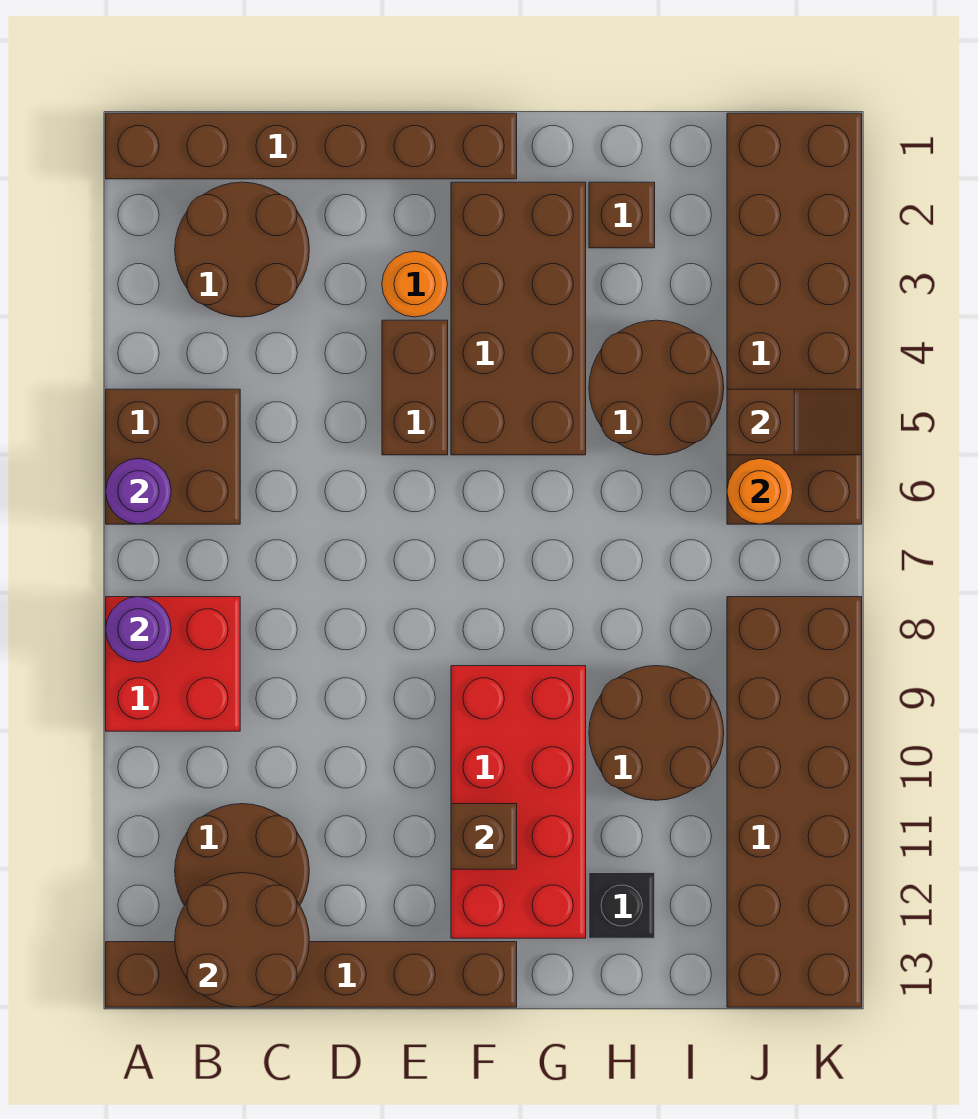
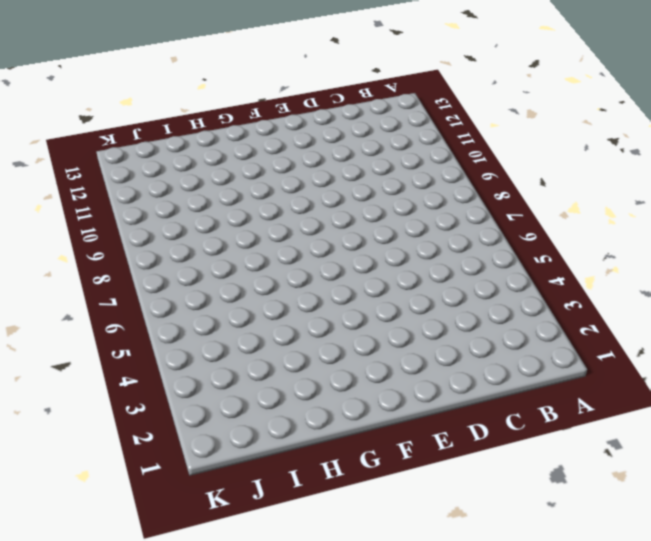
none -> brown brick A1:F1 level 1
none -> brown brick A5:B6 level 1
none -> red brick A8:B9 level 1

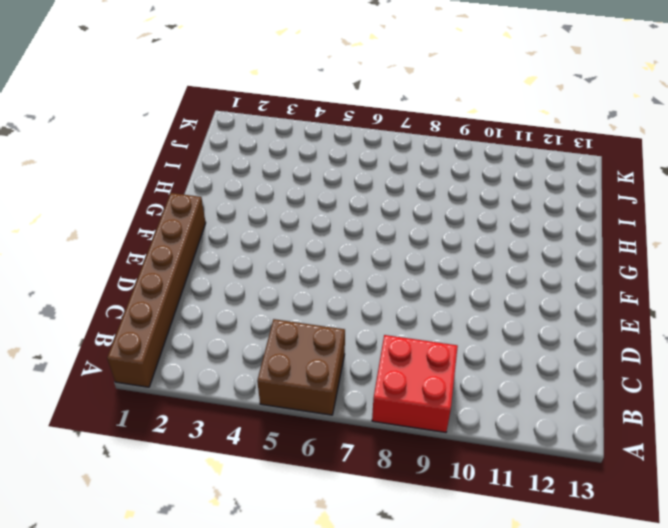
none -> brown brick A13:F13 level 1
none -> brown round brick B2:C3 level 1
none -> brown round brick B11:C12 level 1

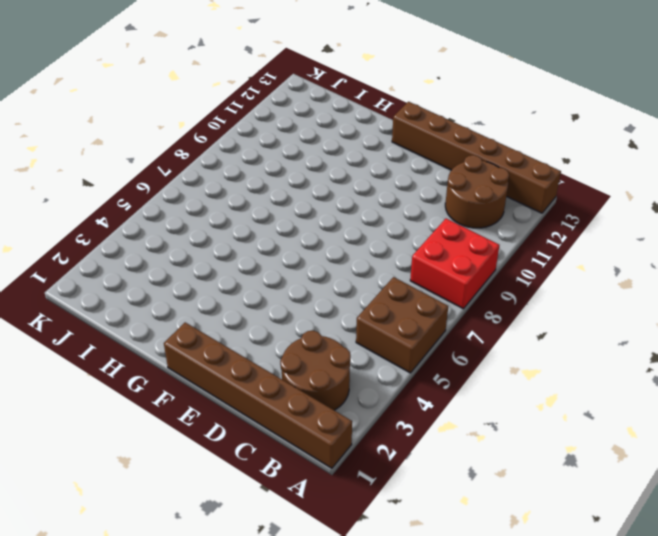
none -> orange round brick E3 level 1
none -> brown brick E4:E5 level 1
none -> brown brick F2:G5 level 1

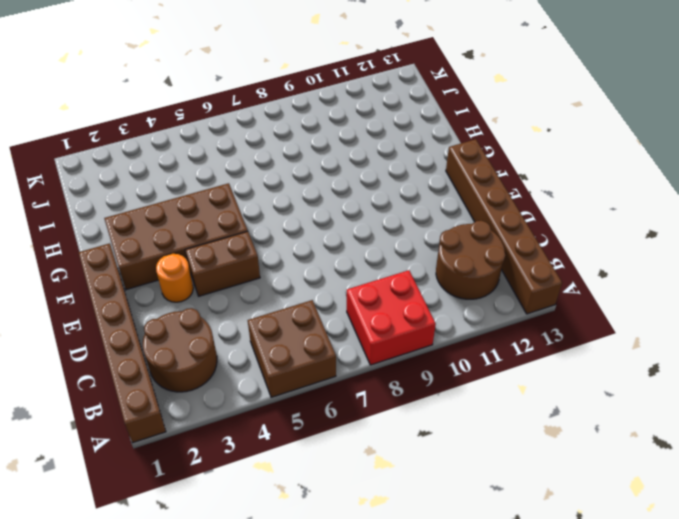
none -> red brick F9:G12 level 1
none -> brown brick H2 level 1
none -> brown round brick H4:I5 level 1

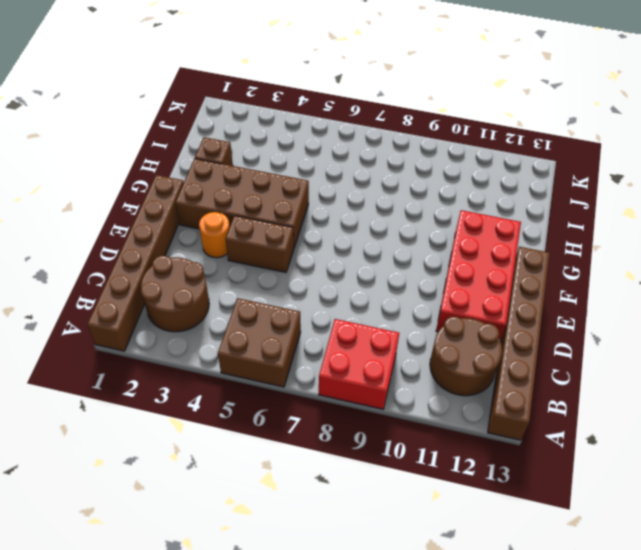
red brick D11:G12 level 1 -> red brick F9:G12 level 1
none -> brown round brick H4:I5 level 1
none -> brown round brick H9:I10 level 1
none -> black brick H12 level 1

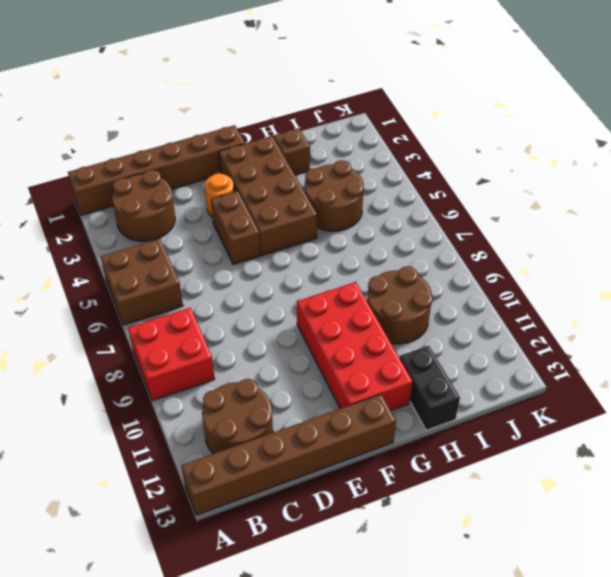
black brick H12:H13 level 1 -> black brick H12 level 1
none -> brown brick J1:K6 level 1
none -> brown brick J8:K13 level 1
none -> purple round brick A6 level 2

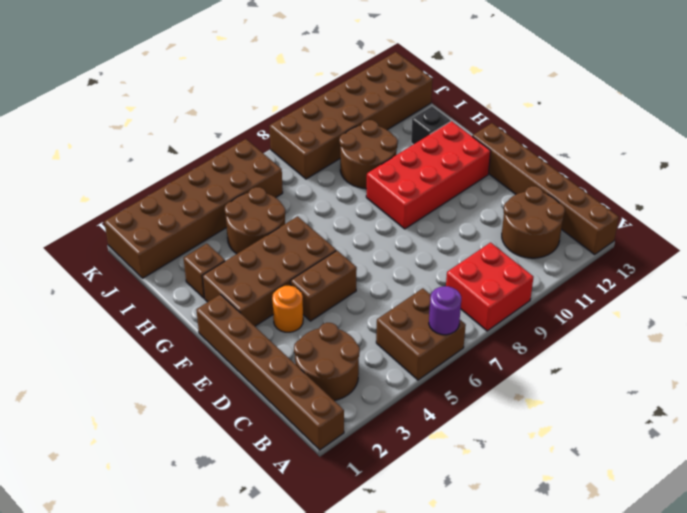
none -> purple round brick A8 level 2
none -> brown round brick B12:C13 level 2
none -> brown brick F11 level 2

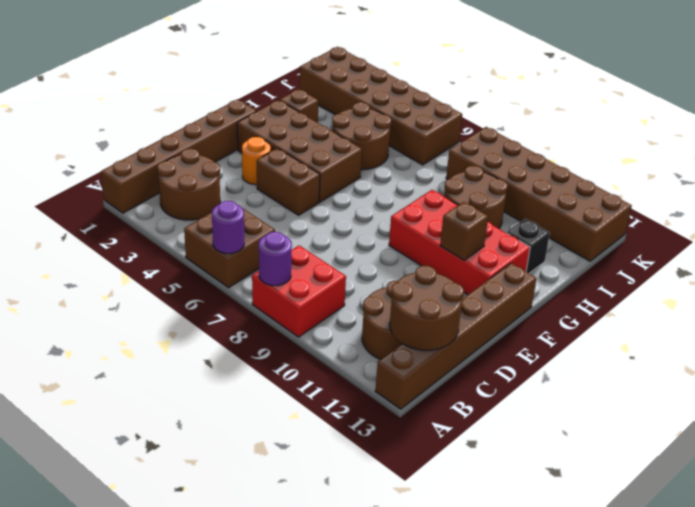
none -> brown slope J5:K5 level 2 top J
none -> orange round brick J6 level 2

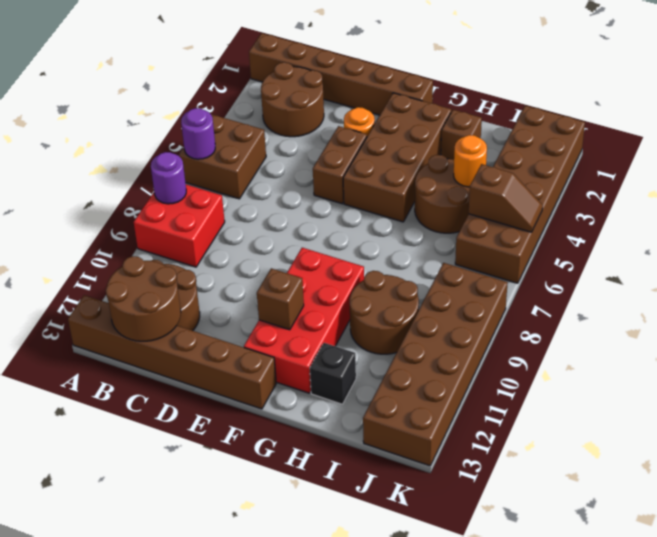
orange round brick I4 level 2 -> orange round brick J6 level 2

